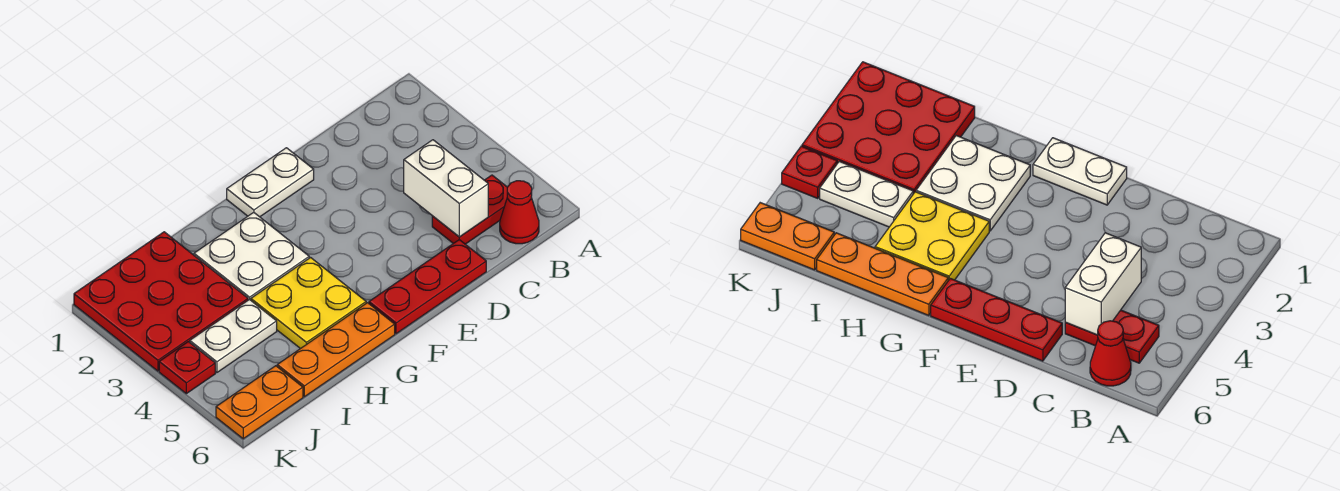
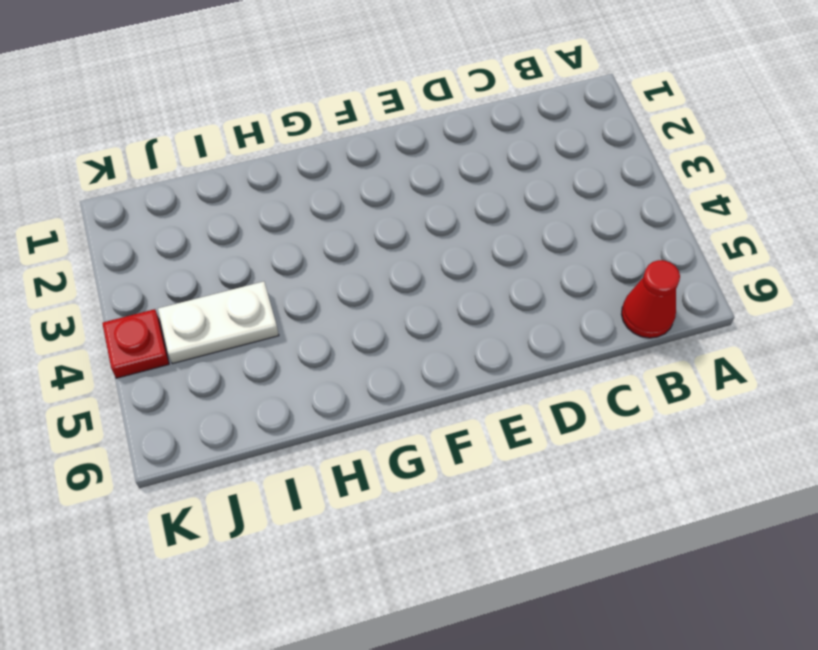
none -> red plate B5:C5 level 1
none -> red plate D6:F6 level 1
none -> white plate E1:F1 level 1

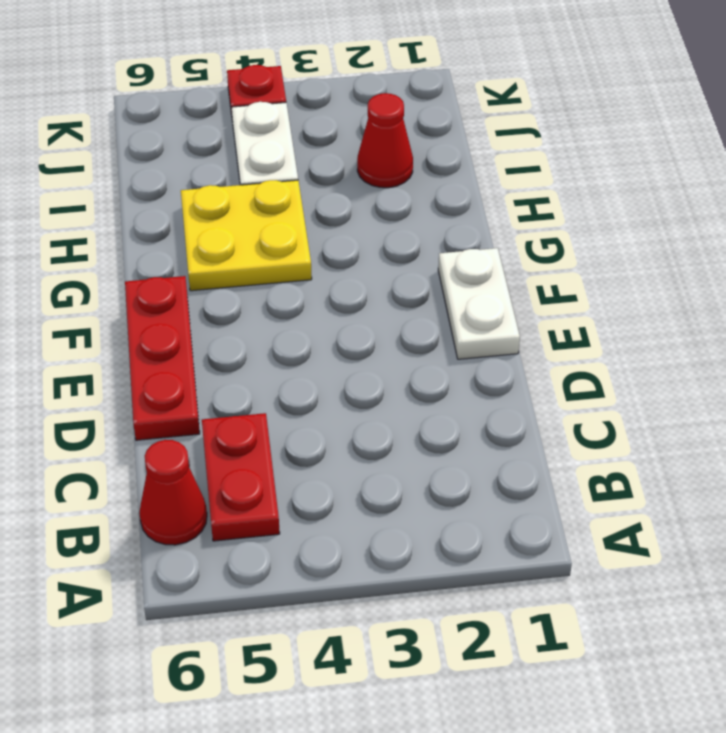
red cone I2 level 1 -> red plate I1:K3 level 1
none -> white plate G2:H3 level 1
none -> orange plate G6:I6 level 1
none -> orange plate J6:K6 level 1

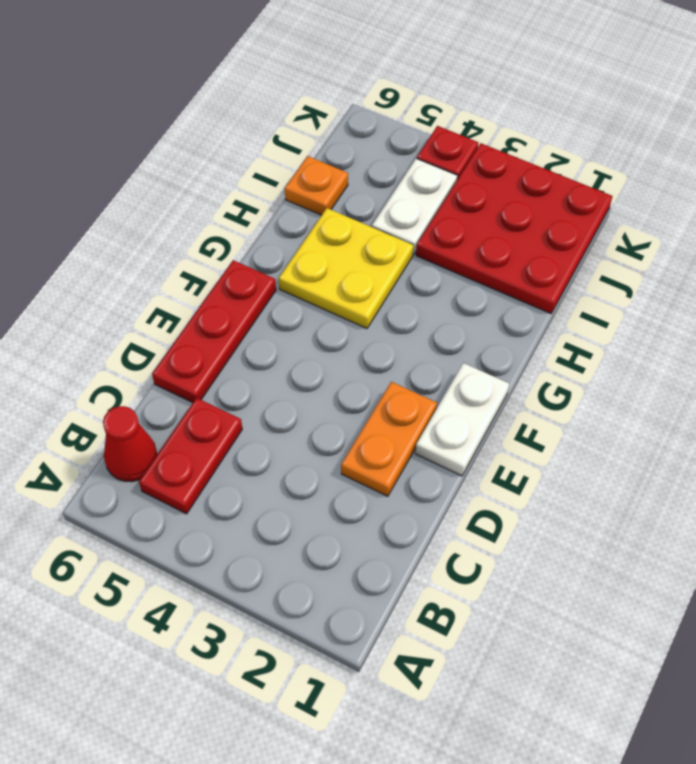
orange plate D2:E2 level 1 -> orange plate J6:K6 level 1
orange plate I6 level 1 -> orange plate G6:I6 level 1
none -> white plate G2:H3 level 1
none -> white brick C4:C5 level 2

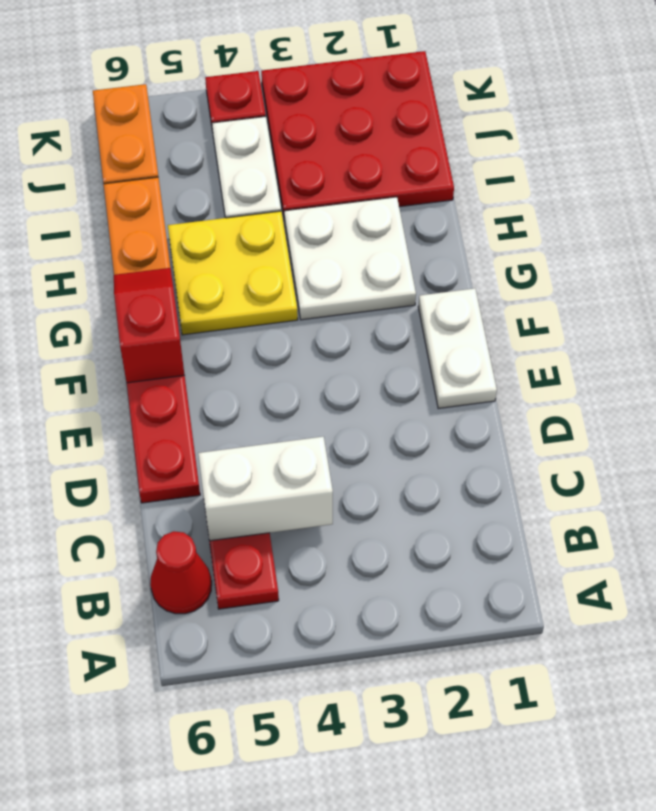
red slope F6:G6 level 2 top F -> none

